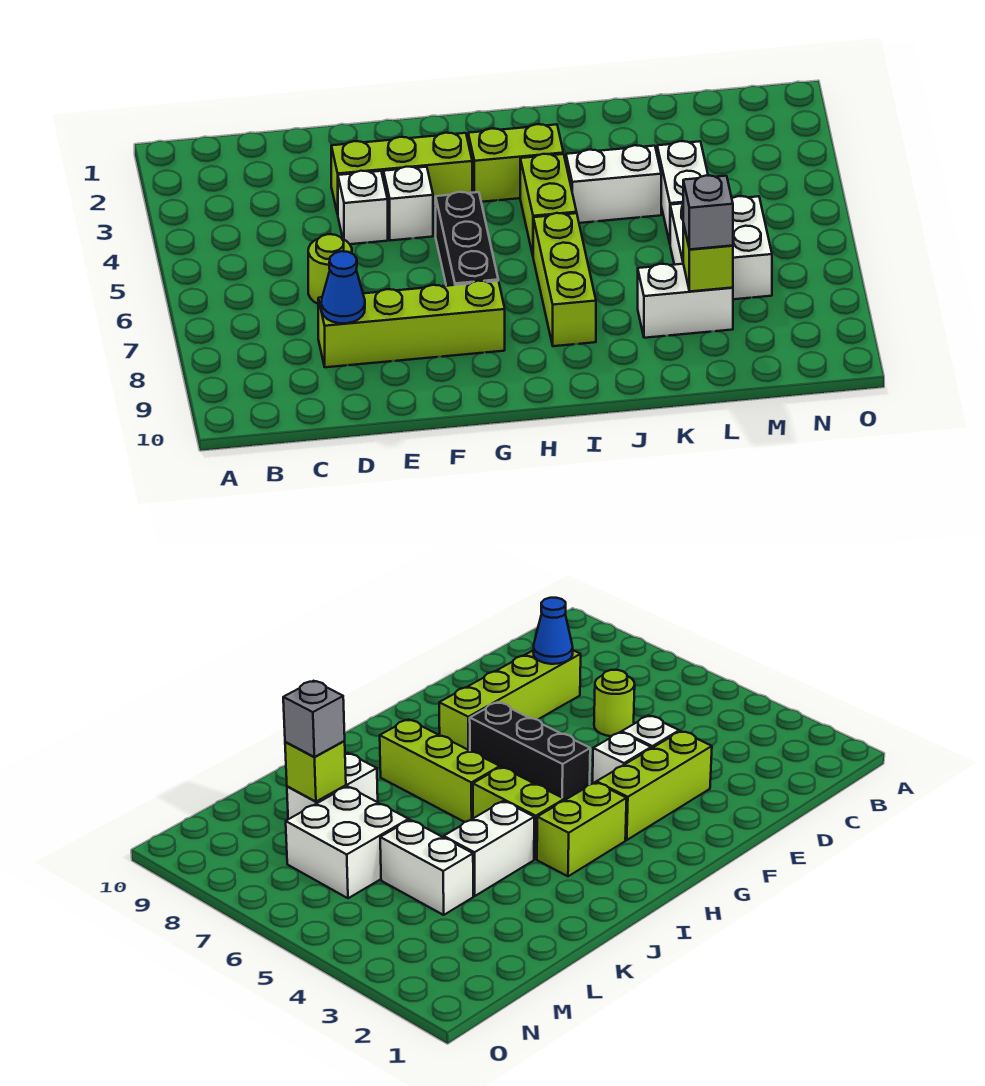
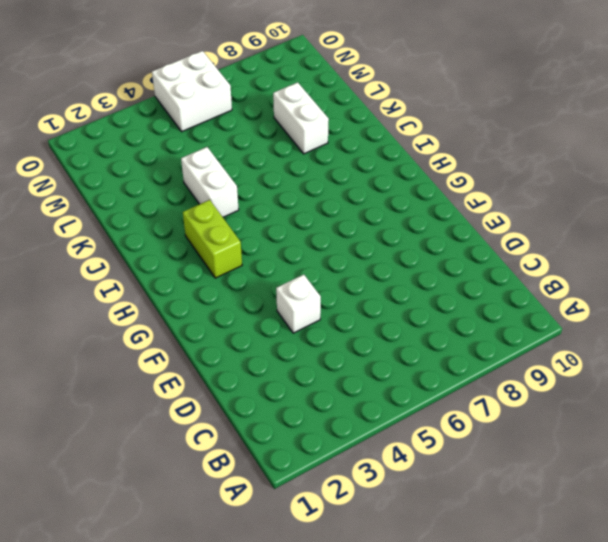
white brick N5:O6 level 1 -> white brick L6:M7 level 1
none -> lime round brick D6 level 1
none -> lime brick D8:G8 level 1
none -> lime brick E3:G3 level 1

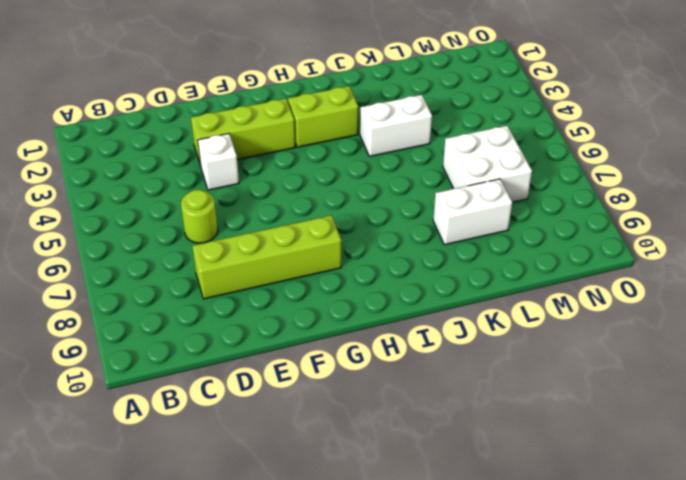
none -> white brick F4 level 1
none -> black brick G5:G7 level 1
none -> lime brick I4:I5 level 1

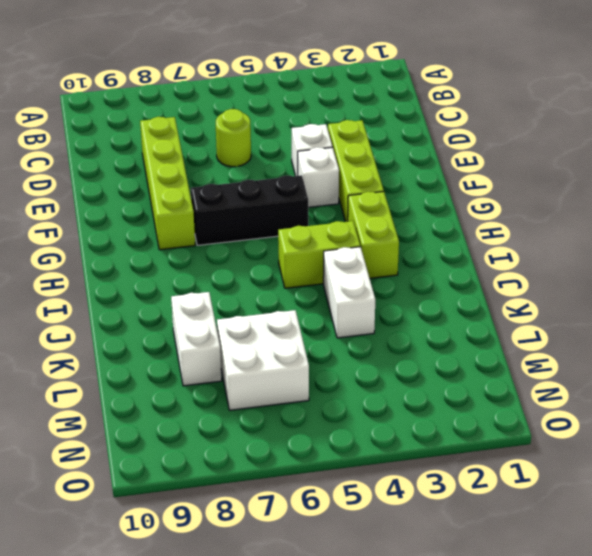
none -> lime brick I6:I8 level 1
none -> white brick L4:L5 level 1
none -> blue cone D8 level 2

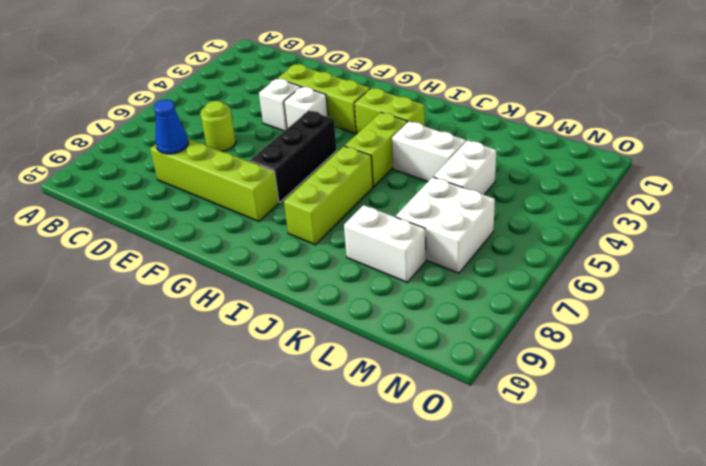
none -> lime brick L8 level 2
none -> grey brick L8 level 3

